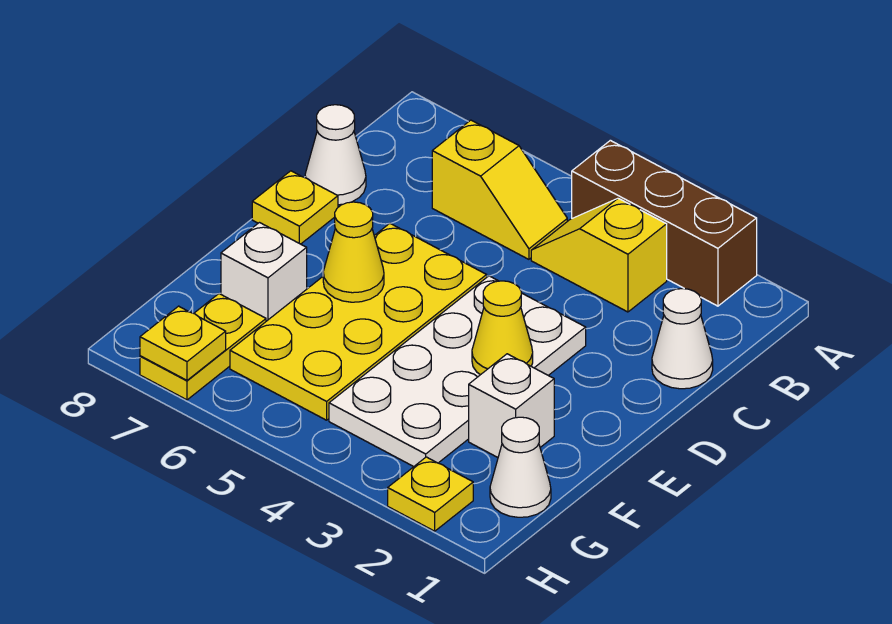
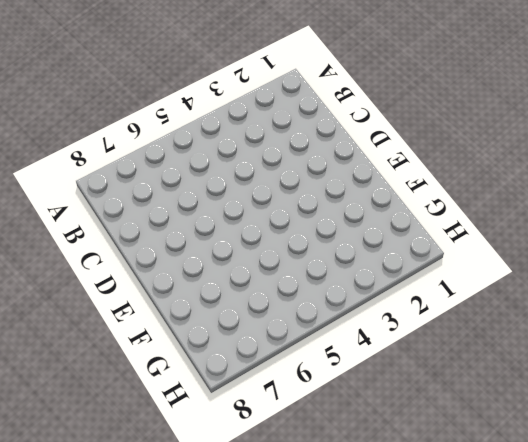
none -> brown brick A2:A4 level 1
none -> yellow slope B3:B4 level 1 top 3
none -> yellow slope B5:B6 level 1 top 6

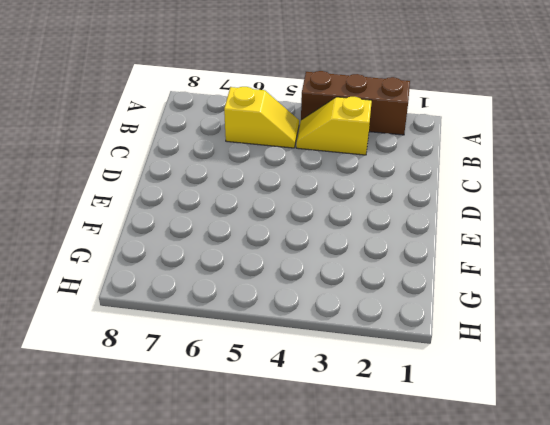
none -> white cone C1 level 1
none -> white cone C8 level 1
none -> white plate D3:G4 level 1

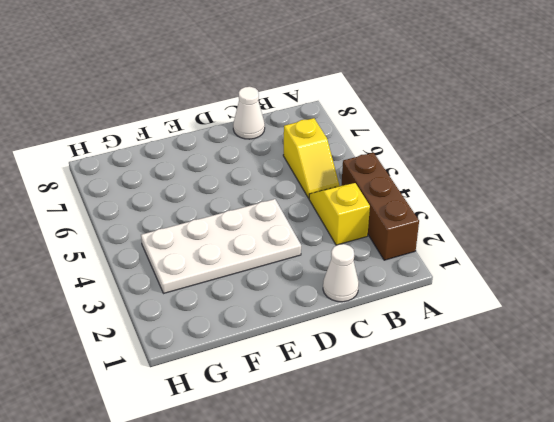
none -> yellow plate D5:G6 level 1
none -> yellow plate D8 level 1
none -> white brick F2 level 1

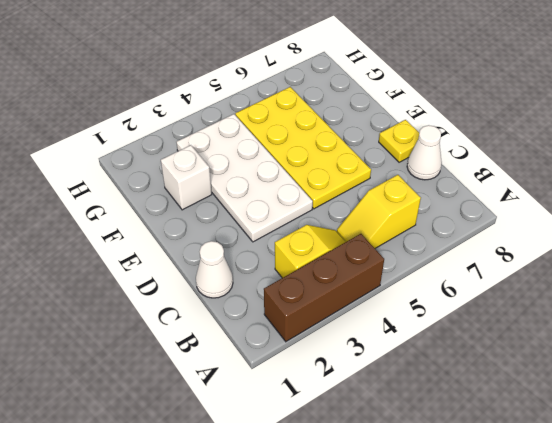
none -> white brick F7 level 1
none -> white cone G1 level 1
none -> yellow plate G7:H7 level 1

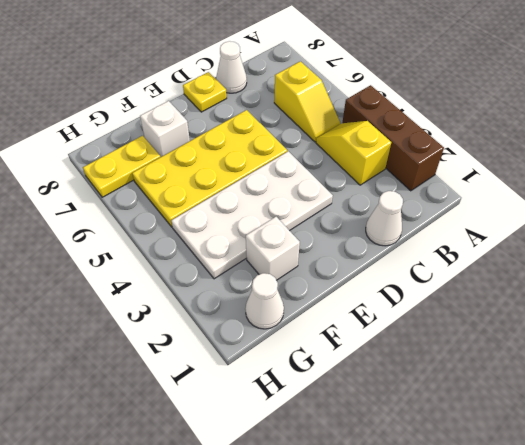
none -> yellow plate H2 level 1
none -> yellow cone E3 level 2
none -> yellow cone E6 level 2

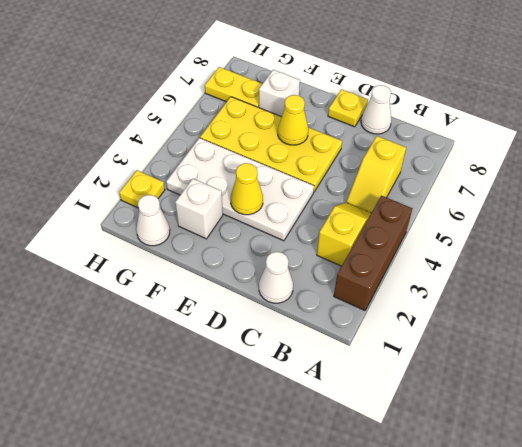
none -> yellow plate H7 level 2

